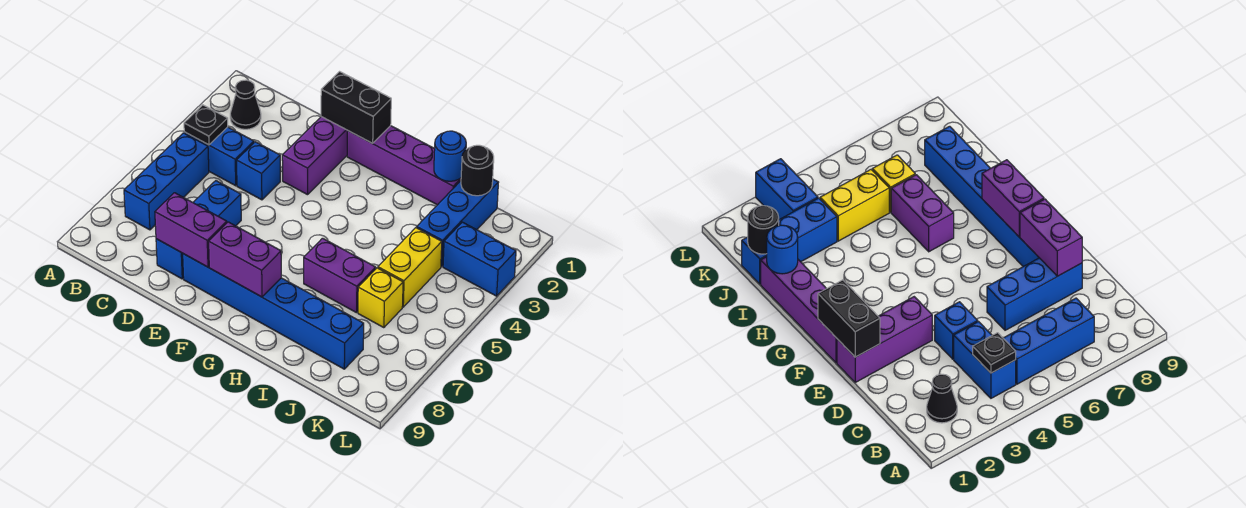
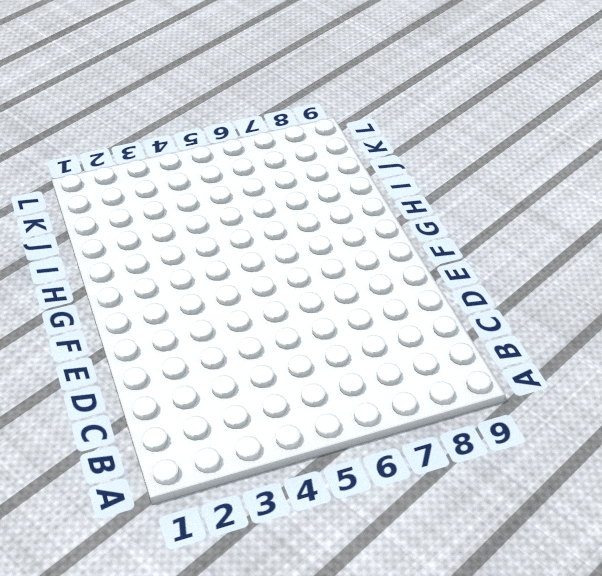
none -> black cone B2 level 1
none -> blue brick B4:C4 level 1
none -> blue brick B5:B7 level 1

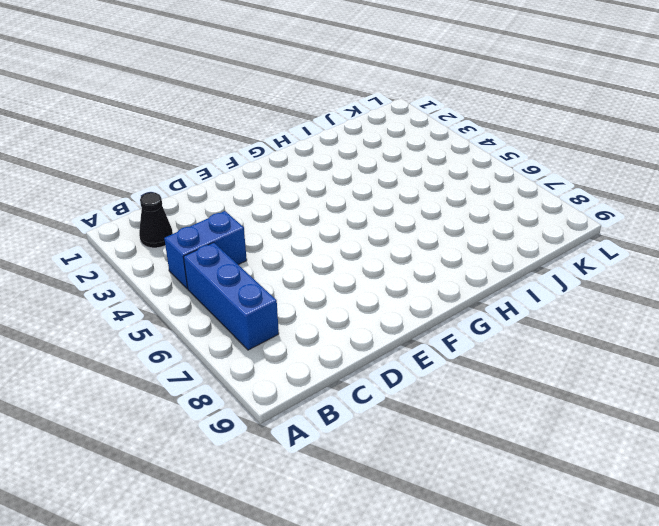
none -> blue brick D4 level 1
none -> blue brick D6:D8 level 1
none -> purple brick E1:E3 level 1

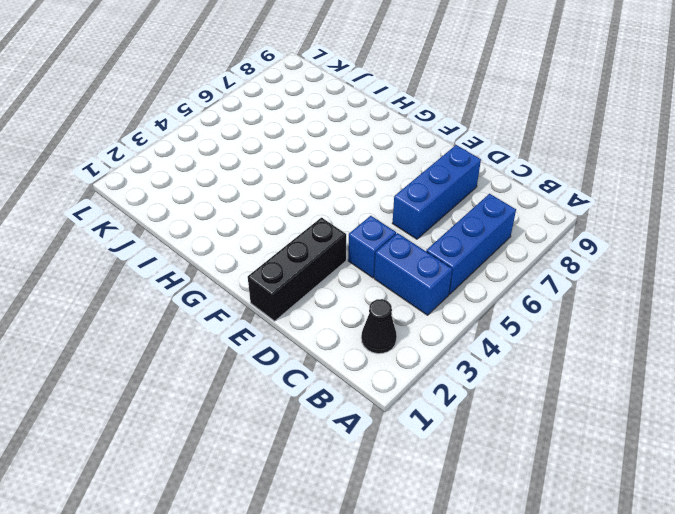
black brick E1:E3 level 1 -> purple brick E1:E3 level 1
none -> blue brick E8:J8 level 1
none -> purple brick F1:I1 level 1
none -> purple brick H6:I6 level 1

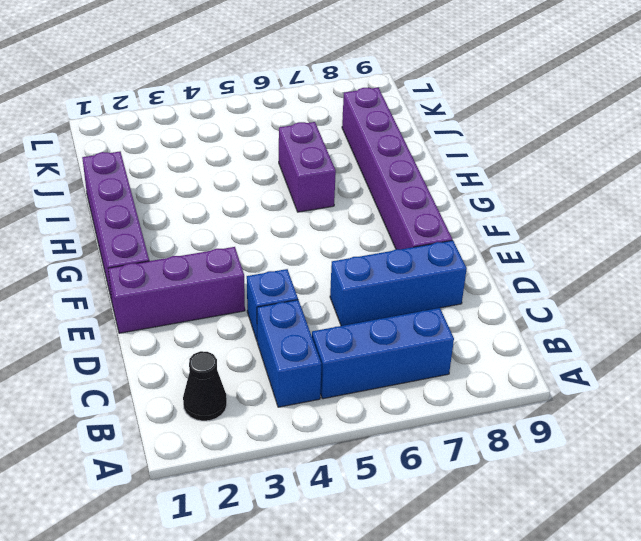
purple brick E8:J8 level 1 -> blue brick E8:J8 level 1
none -> blue brick J1:J3 level 1
none -> yellow brick J4:J5 level 1
none -> yellow brick J6 level 1

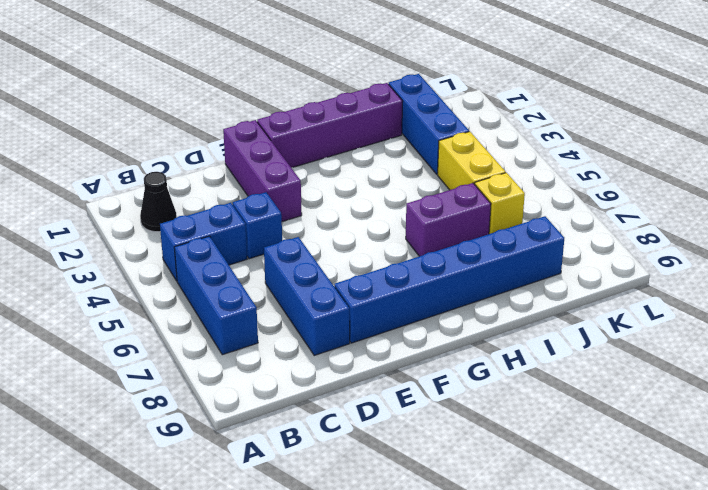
none -> blue brick K3:L3 level 1
none -> black plate B4 level 2
none -> purple brick D8:E8 level 2

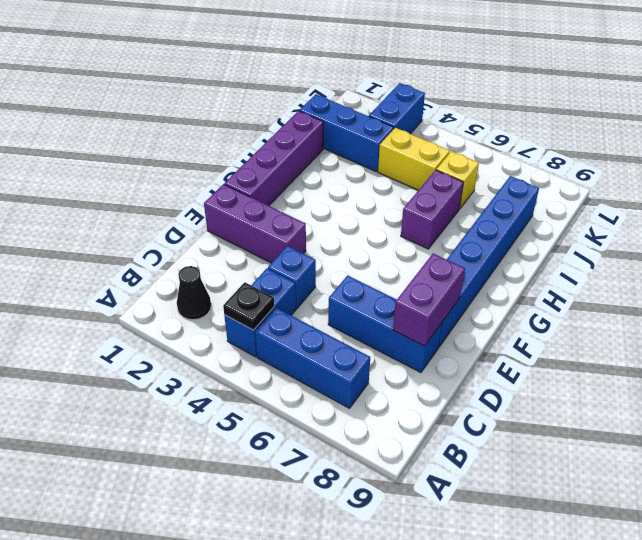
none -> black brick E1:F1 level 2
none -> purple brick F8:G8 level 2
none -> blue round brick I1 level 2

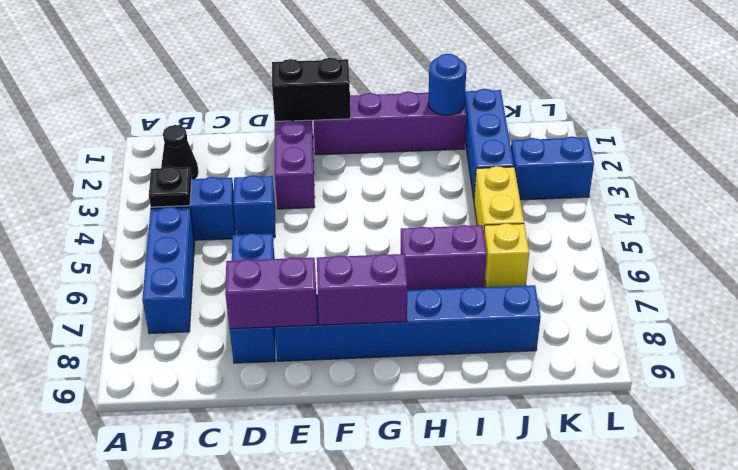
none -> black round brick J1 level 2

